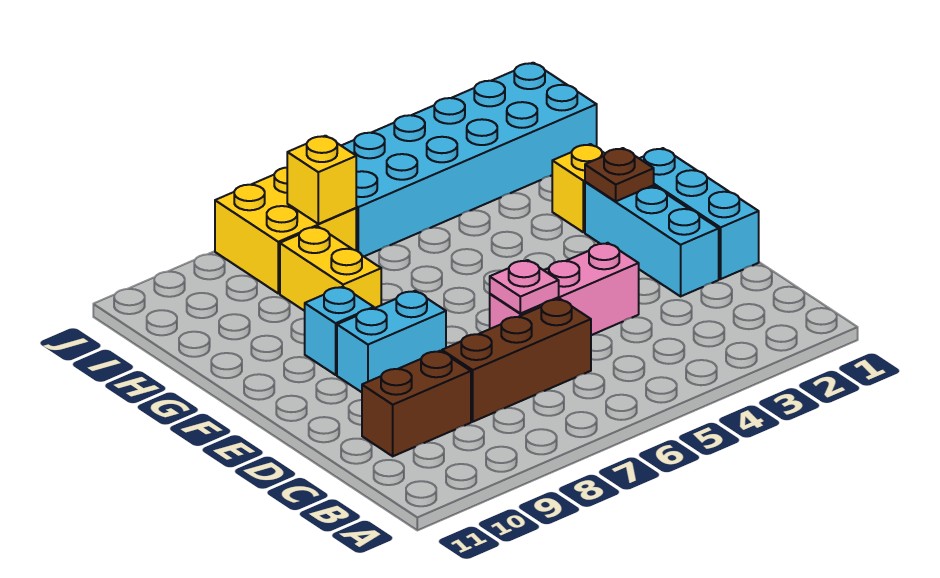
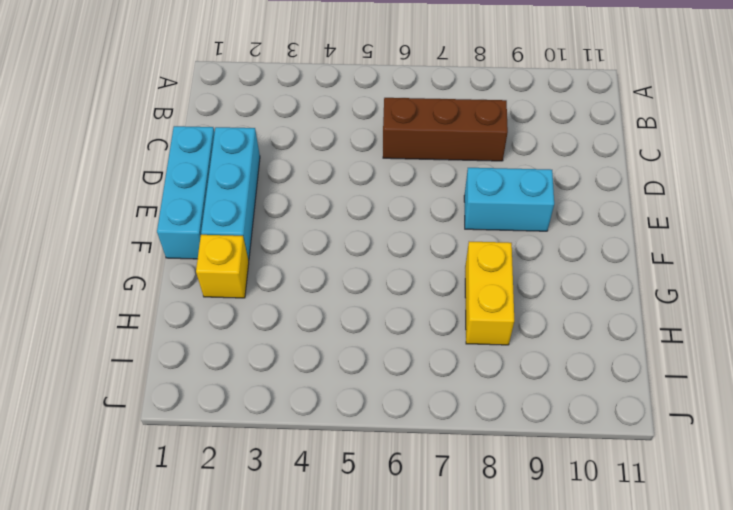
none -> brown brick C9:C10 level 1
none -> pink brick D4:D6 level 1
none -> cyan brick F9 level 1

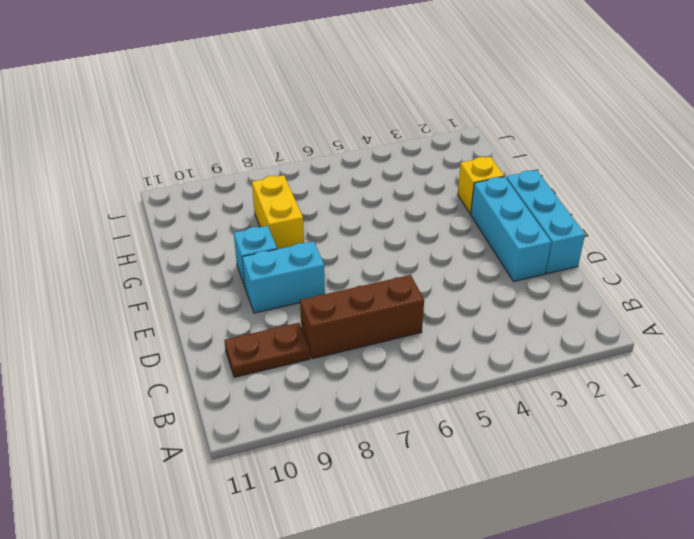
brown plate C9:C10 level 1 -> brown brick C9:C10 level 1
none -> pink brick D4:D6 level 1
none -> cyan brick I1:J6 level 1
none -> yellow brick I7:J8 level 1

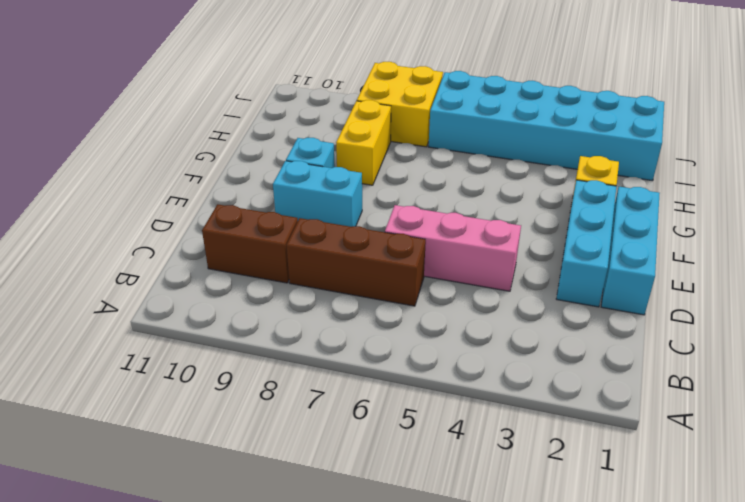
none -> pink plate D6 level 2
none -> brown plate F2 level 2
none -> yellow brick I7 level 2

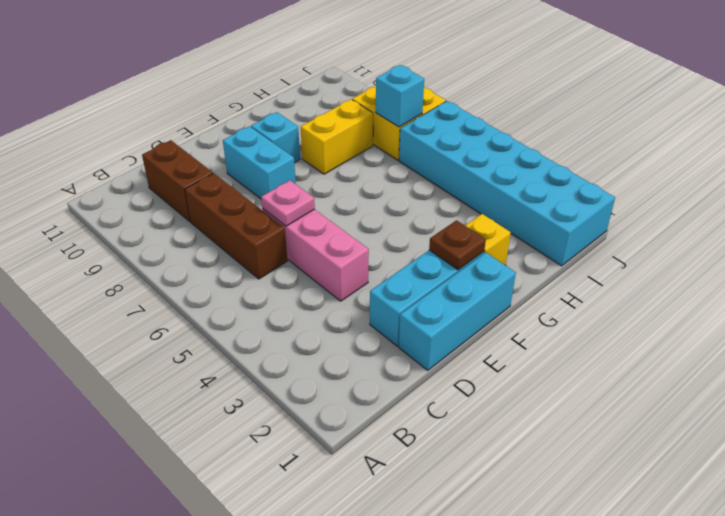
cyan brick I7 level 2 -> yellow brick I7 level 2

